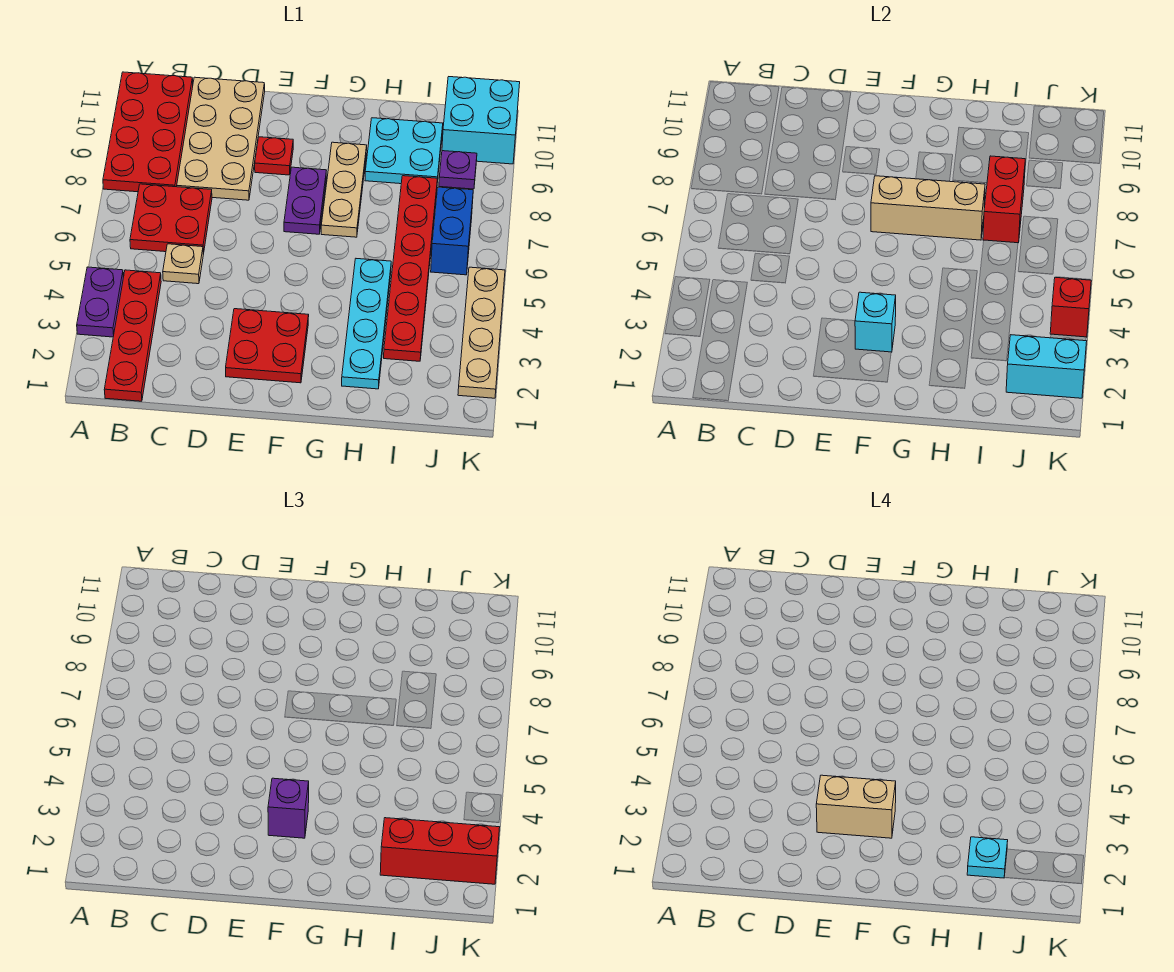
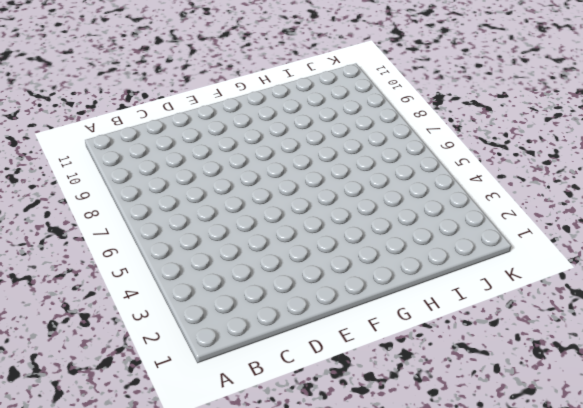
none -> purple plate A3:A4 level 1
none -> red plate A8:B11 level 1
none -> red plate B1:B4 level 1

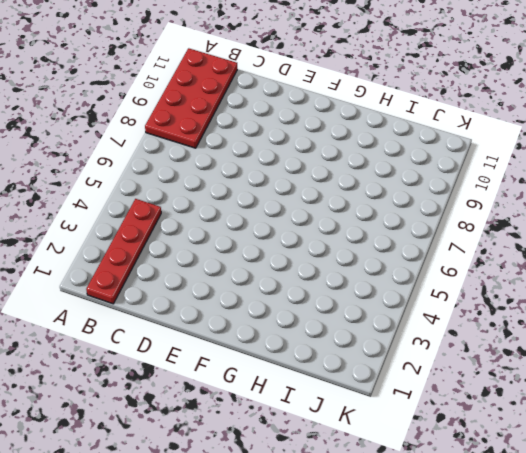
none -> purple plate A3:A4 level 1
none -> red plate B6:C7 level 1
none -> tan plate C5 level 1

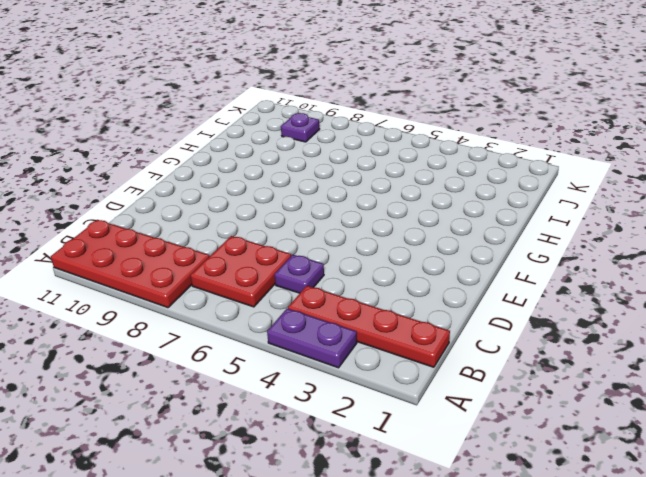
purple plate C5 level 1 -> tan plate C5 level 1
none -> tan plate C8:D11 level 1
none -> red plate E2:F3 level 1
none -> red plate E9 level 1

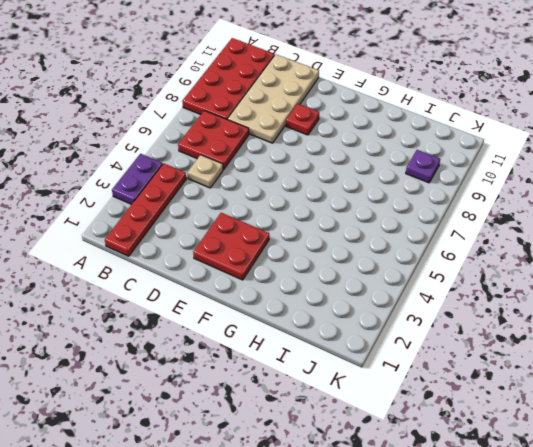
none -> purple plate F7:F8 level 1
none -> tan plate G7:G9 level 1
none -> cyan plate H2:H5 level 1

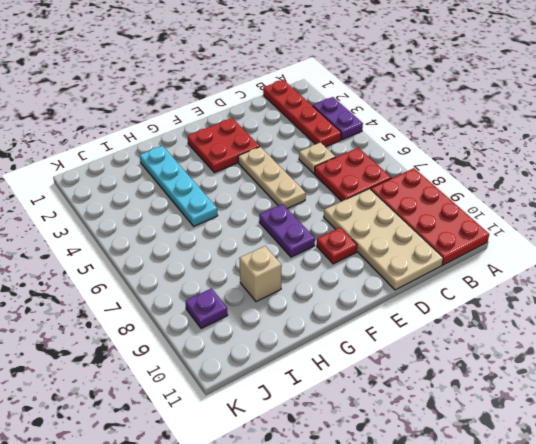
tan plate E4:E6 level 1 -> tan plate G7:G9 level 1
tan brick H9 level 1 -> cyan plate H9:I10 level 1
none -> red plate I3:I8 level 1
none -> blue brick J6:J7 level 1
none -> cyan brick J10:K11 level 1

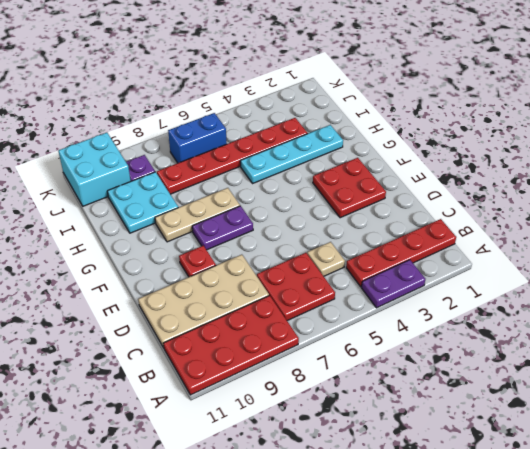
none -> tan plate K2:K5 level 1
none -> cyan brick F3 level 2
none -> tan brick F7:H7 level 2

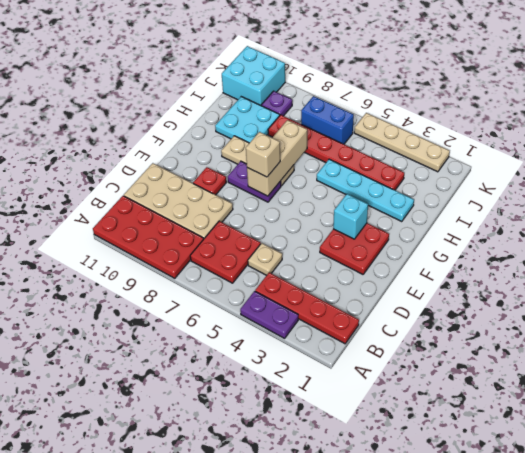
tan brick F7 level 3 -> none
none -> red brick I7:I8 level 2
none -> cyan brick J2:K2 level 2
none -> red brick K4 level 2

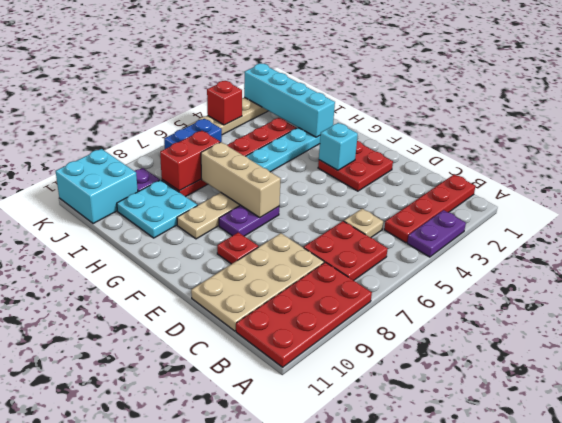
cyan brick H2:K2 level 2 -> cyan brick J2:K2 level 2
none -> purple brick F3 level 3
none -> red brick I2:K2 level 3
none -> tan brick E3:F3 level 4

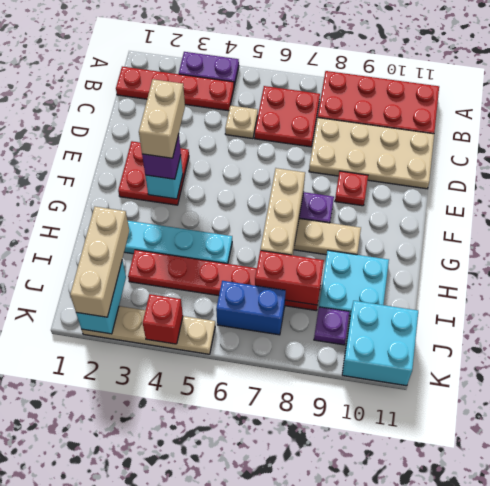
tan brick I2:K2 level 3 -> red brick I2:K2 level 3
none -> cyan plate I2 level 4

